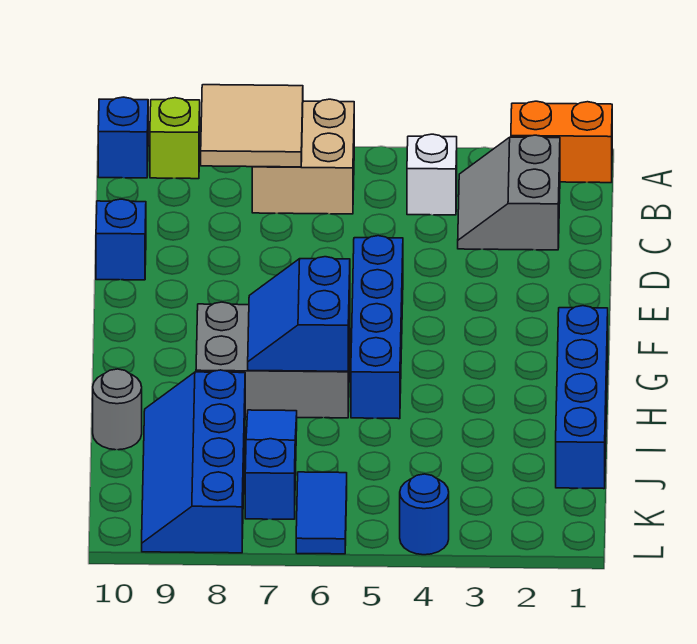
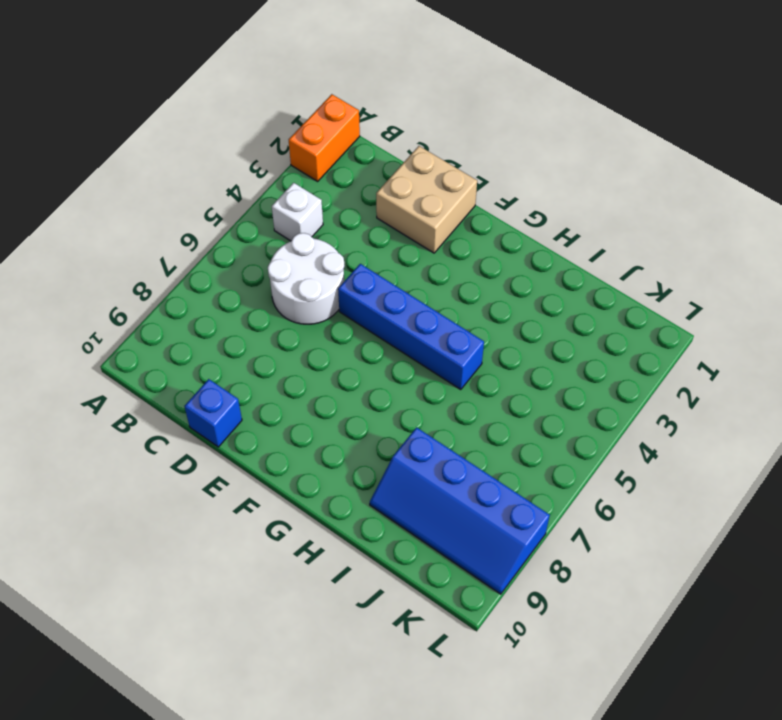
white round brick C5:D6 level 1 -> none
tan brick D1:E2 level 1 -> tan brick A6:B7 level 1
none -> lime brick A9 level 1
none -> blue brick A10 level 1
none -> grey slope B2:C3 level 1 top 2

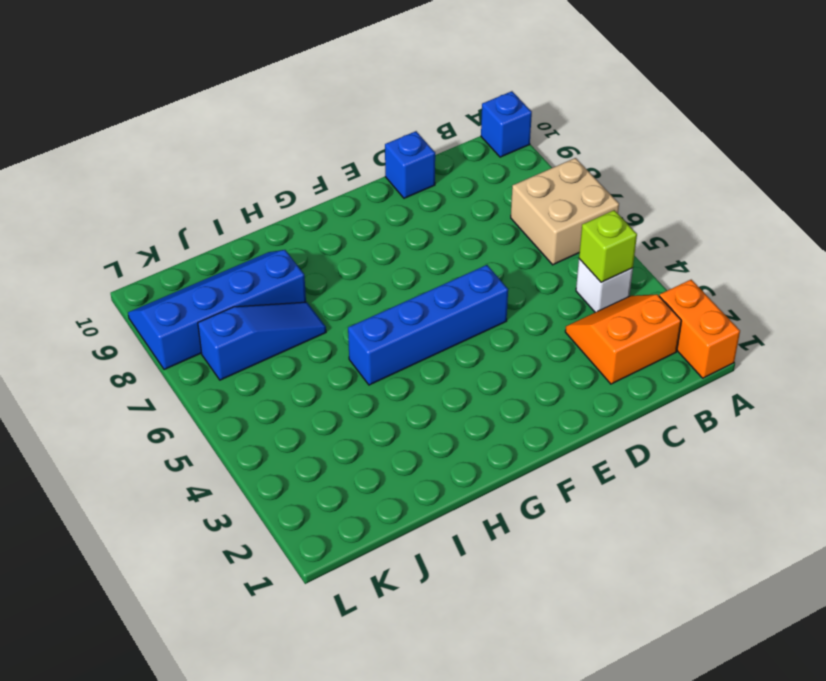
orange slope B2:C3 level 1 top 2 -> grey slope B2:C3 level 1 top 2
lime brick B4 level 2 -> lime brick A9 level 1
none -> blue brick G1:J1 level 1
none -> grey brick G6:H8 level 1
none -> grey round brick I10 level 1

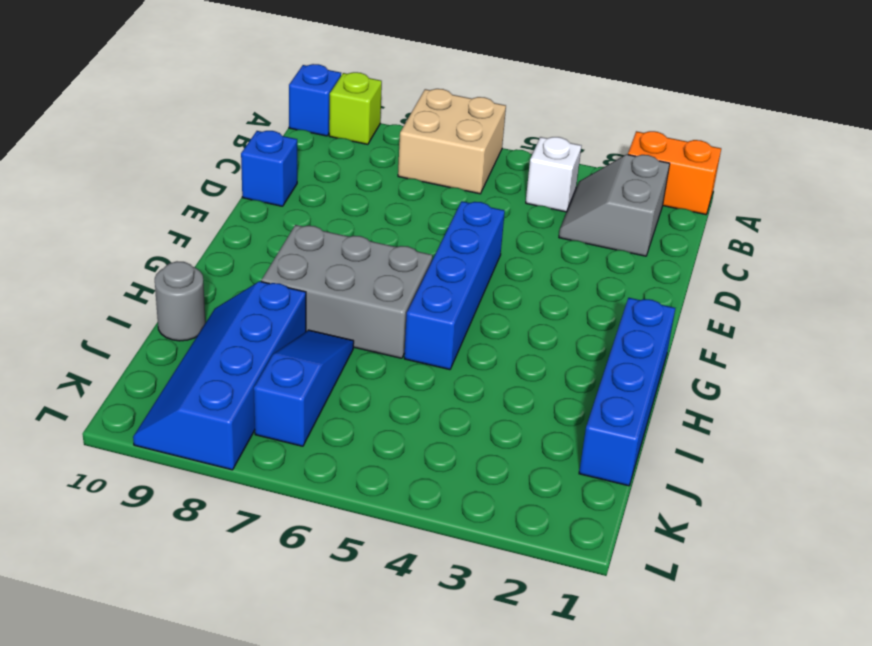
none -> blue tile K6:L6 level 1
none -> blue round brick L4 level 1
none -> tan tile A7:B8 level 2

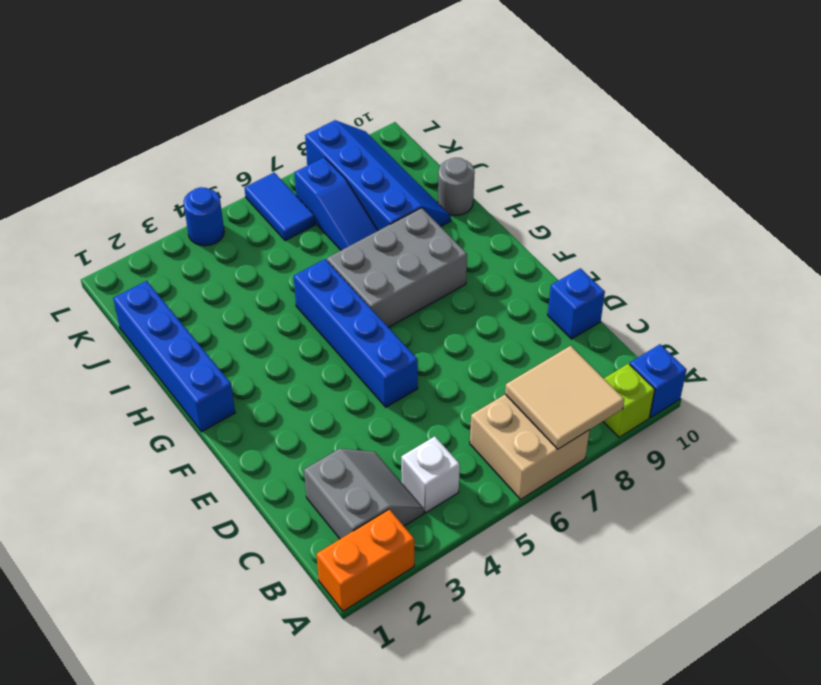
none -> blue slope G6:H7 level 2 top 6

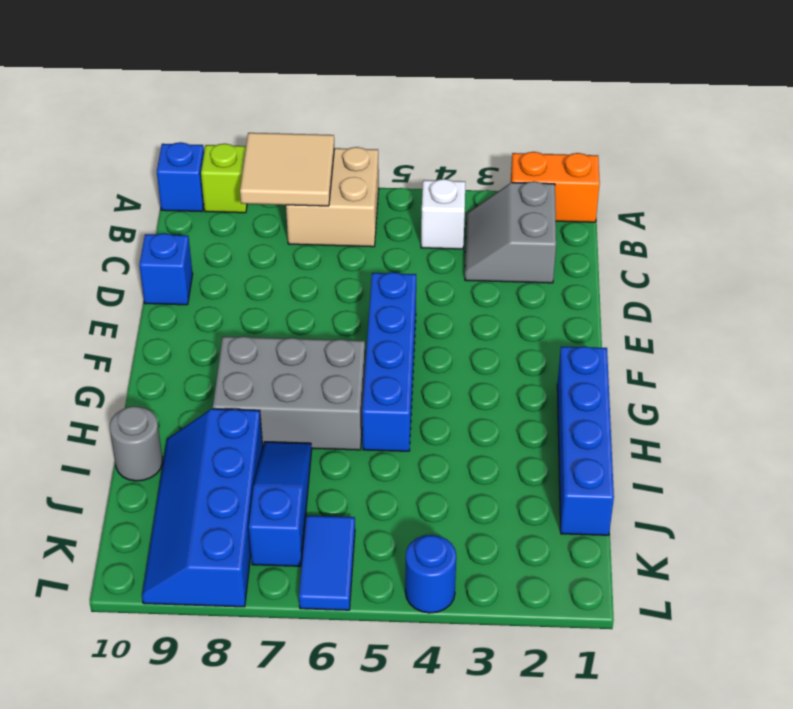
none -> blue slope G6:H7 level 2 top 6

